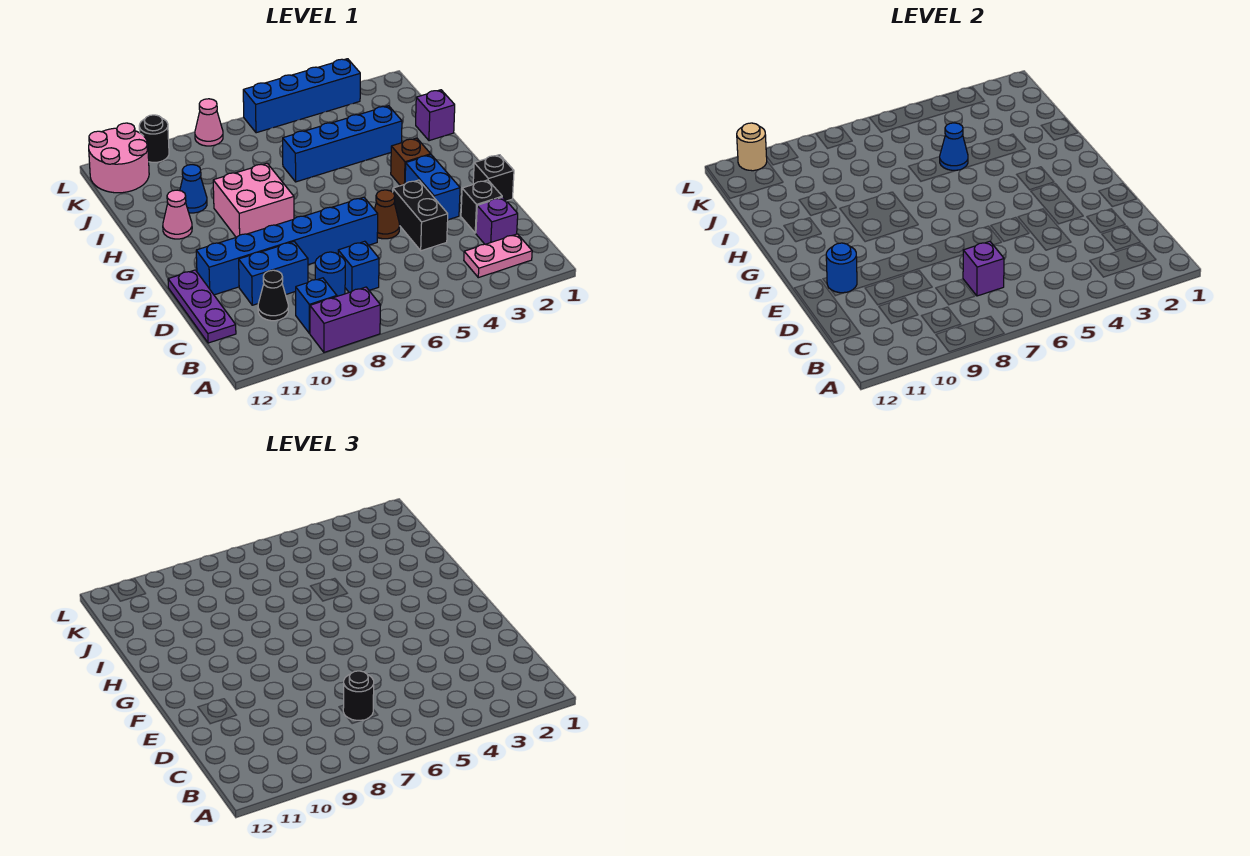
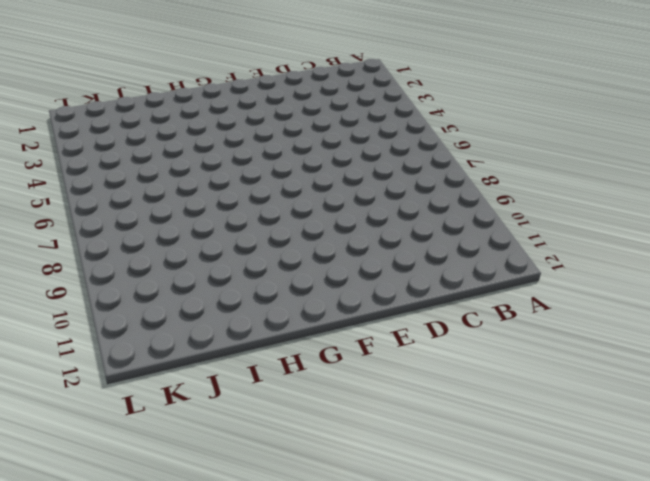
none -> purple brick A8:A9 level 1
none -> pink plate B2:B3 level 1
none -> blue brick B9 level 1
none -> purple brick C2 level 1

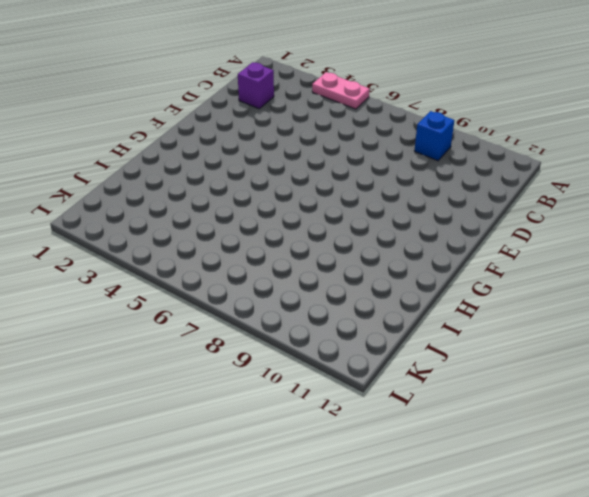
pink plate A4:A5 level 1 -> pink plate B2:B3 level 1
none -> purple brick A8:A9 level 1
none -> blue brick C7 level 1
none -> blue round brick C8 level 1
none -> black cone C10 level 1

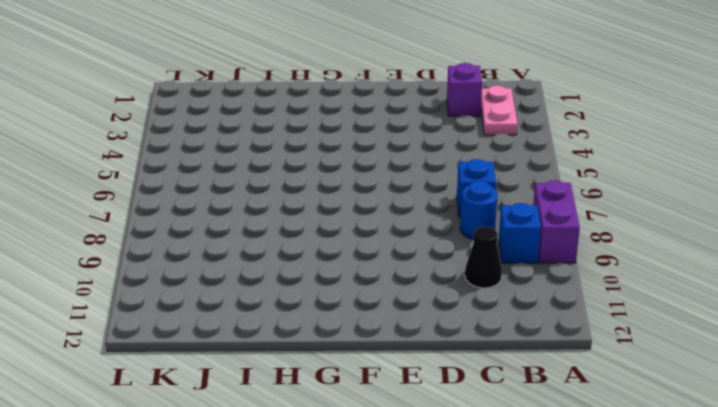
none -> purple plate C12:E12 level 1
none -> black brick D2 level 1
none -> black brick D4:E4 level 1
none -> blue brick D9:D10 level 1

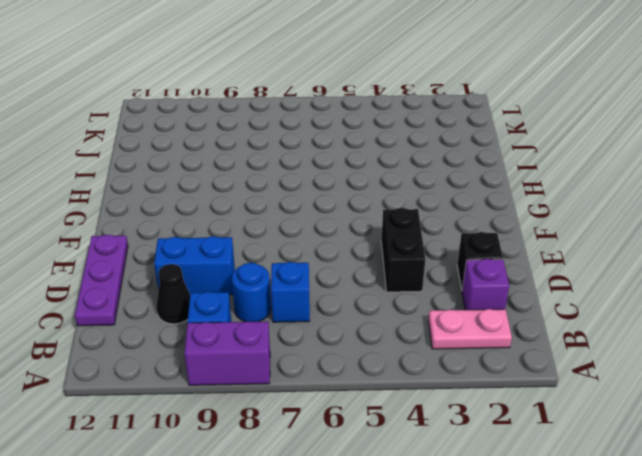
none -> black brick E1 level 1
none -> blue brick E3:F3 level 1
none -> brown cone E5 level 1
none -> blue brick E6:E11 level 1

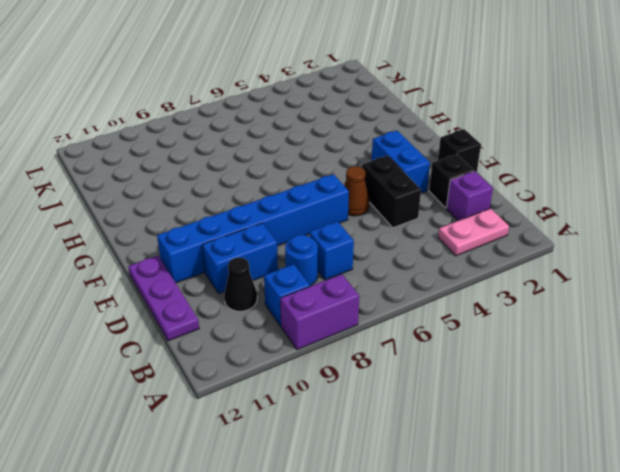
none -> brown brick G3 level 1
none -> pink brick G8:H9 level 1
none -> pink cone H11 level 1
none -> purple brick I1 level 1

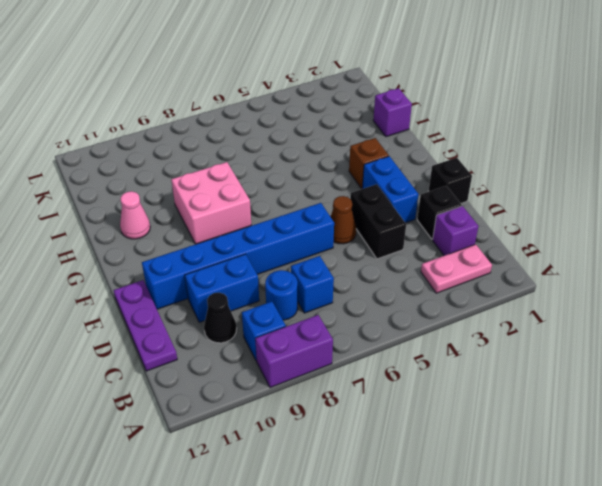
none -> blue brick I3:I6 level 1
none -> blue cone I10 level 1
none -> pink round brick K11:L12 level 1
none -> blue brick L3:L6 level 1

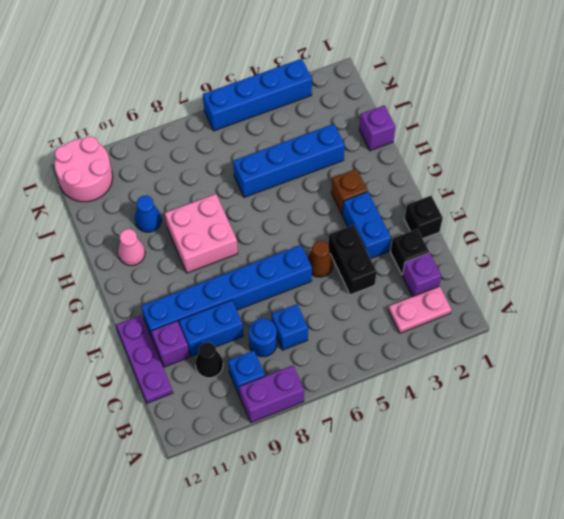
purple brick D11 level 1 -> purple brick C7 level 2
none -> pink cone L8 level 1
none -> black round brick L10 level 1
none -> blue round brick E11 level 2
none -> blue cone I5 level 2

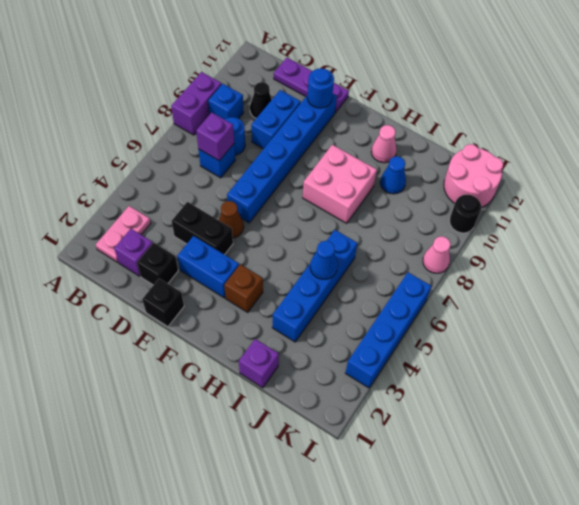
none -> tan round brick L11 level 2
none -> black round brick C7 level 3

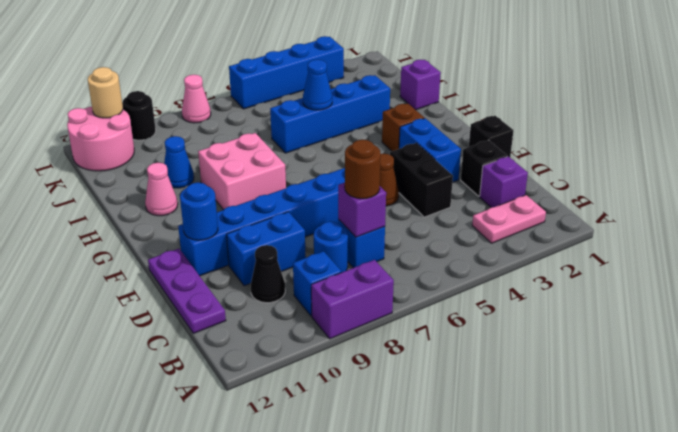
brown round brick C7 level 3 -> black round brick C7 level 3

